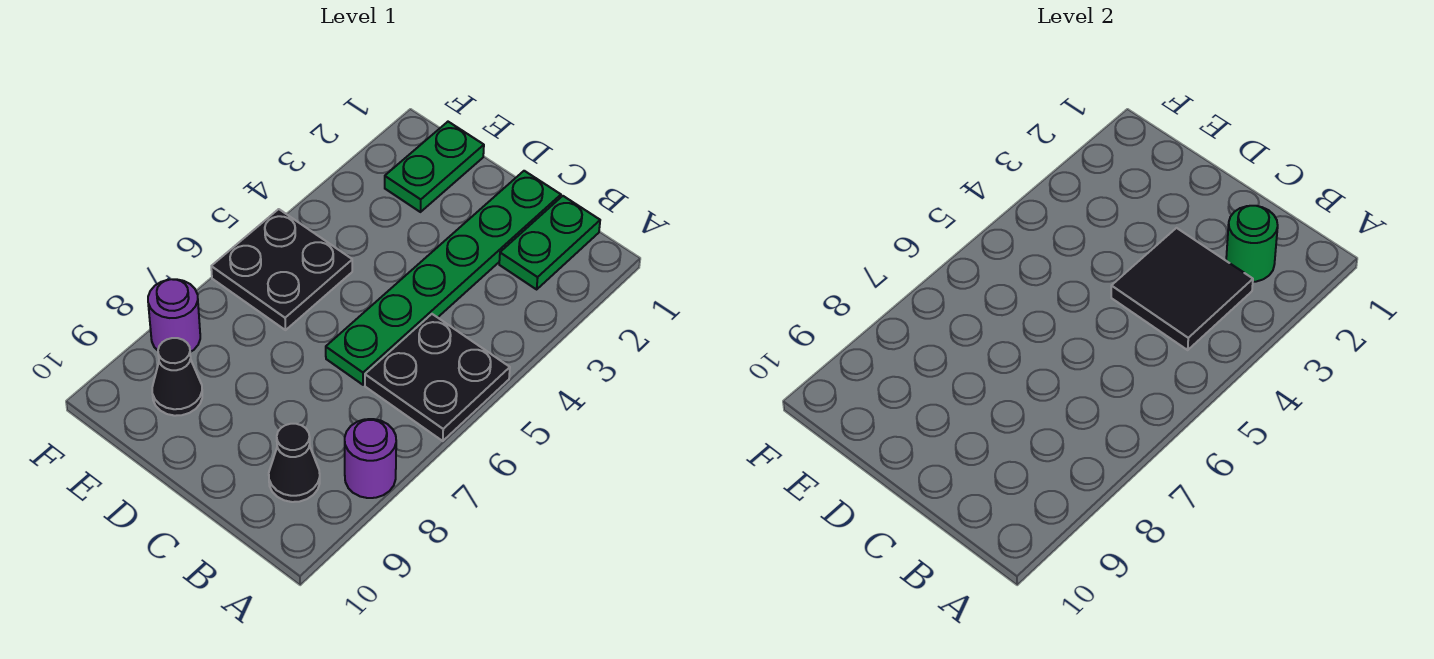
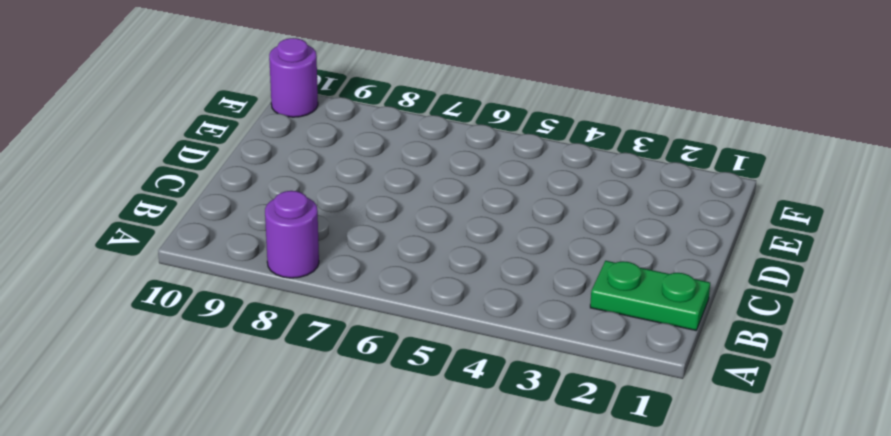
purple round brick F10 level 1 -> purple round brick F8 level 1
none -> black plate A5:B6 level 1
none -> black cone B9 level 1

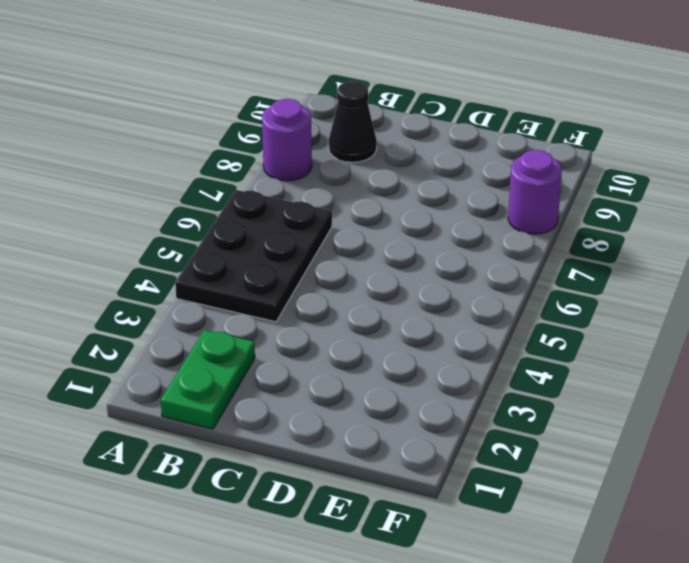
black plate A4:B6 level 1 -> black plate A5:B6 level 1
none -> green plate C1:C6 level 1
none -> green plate E1:E2 level 1

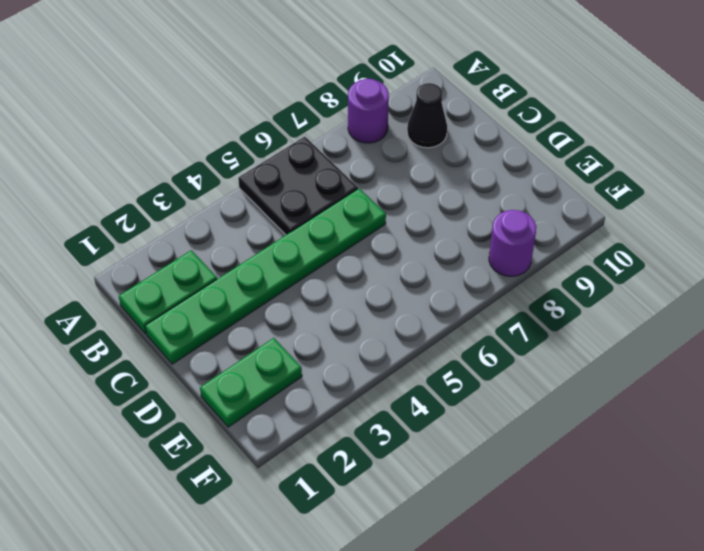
none -> black plate E5:F6 level 1
none -> black cone E9 level 1

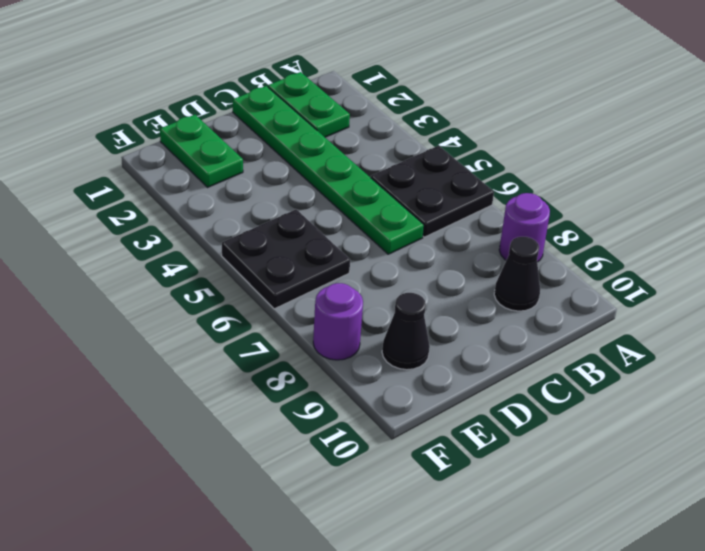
none -> green round brick B2 level 2
none -> black tile B3:C4 level 2

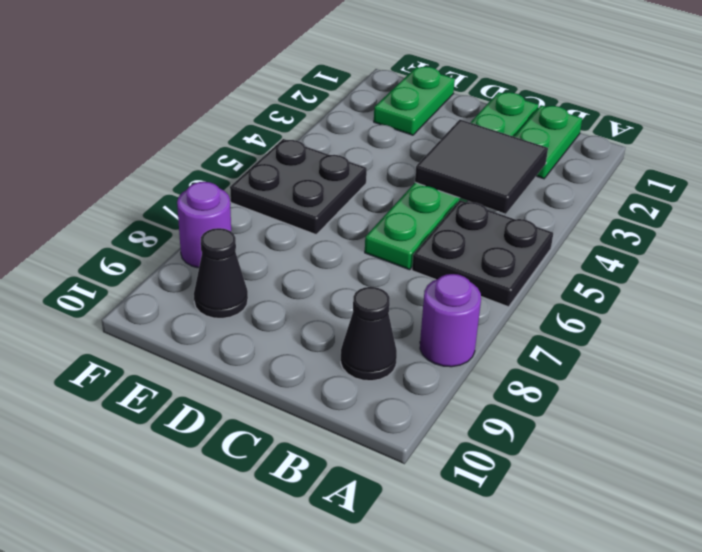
none -> green round brick B2 level 2

